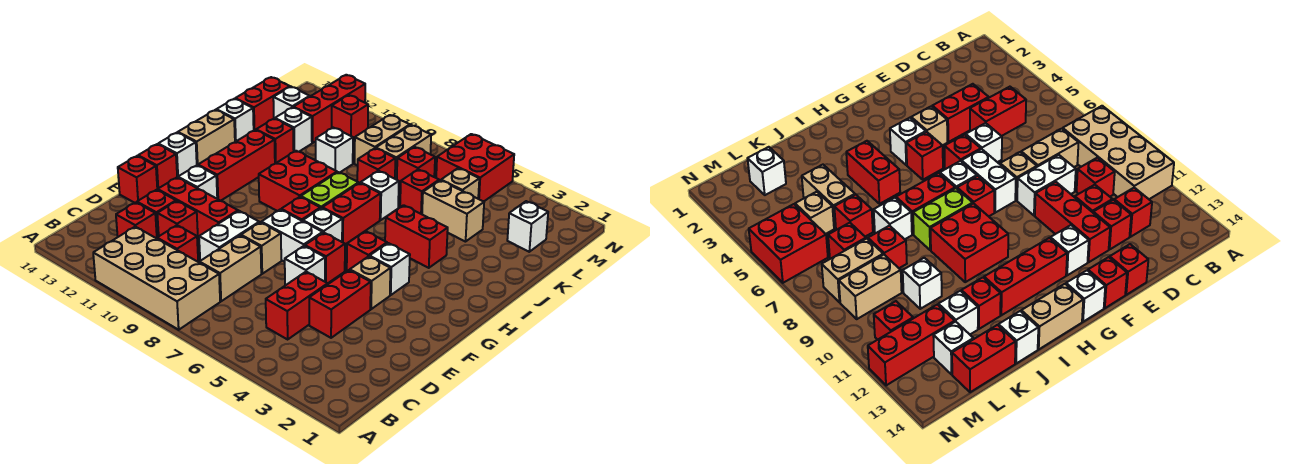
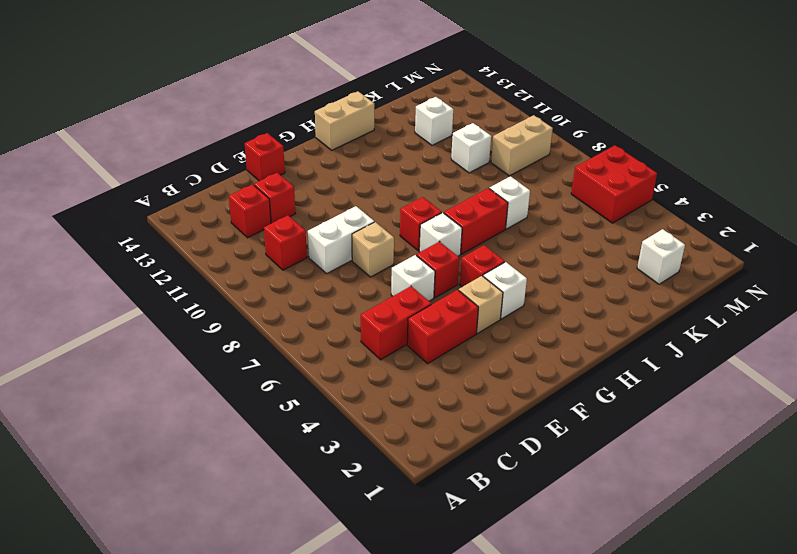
none -> tan brick A8:B11 level 1
none -> tan brick C8:D8 level 1
none -> red brick D11 level 1
none -> red brick E10:E12 level 1

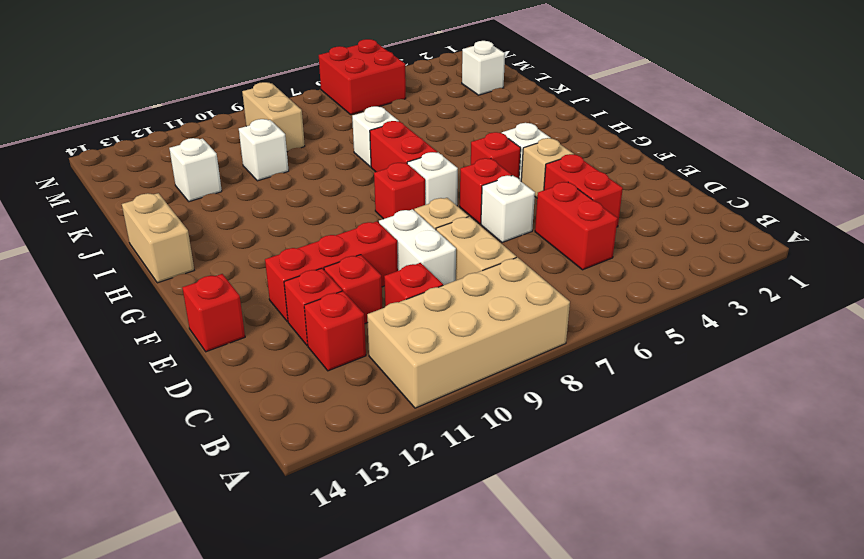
none -> white brick F7:F8 level 1
none -> white brick F12 level 1
none -> red brick F14 level 1
none -> red brick G12:I12 level 1

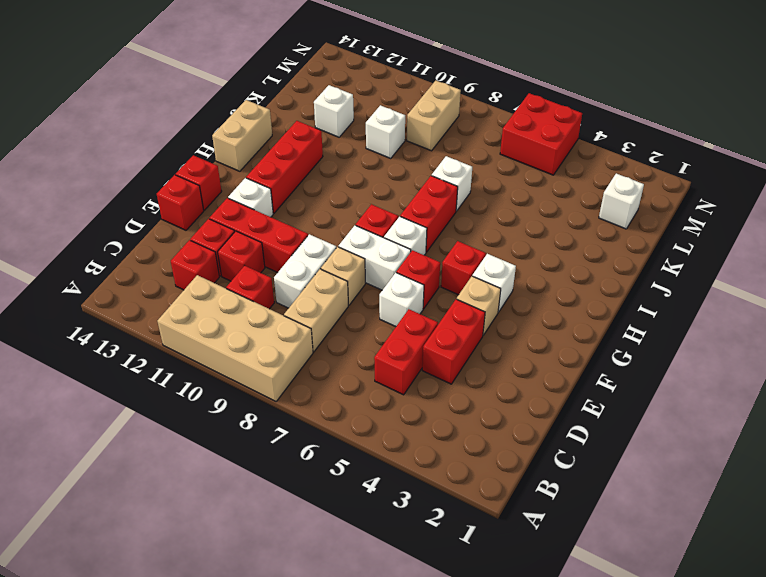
none -> white brick G14 level 1
none -> lime brick H8:I8 level 1
none -> red brick H9:I10 level 1
none -> red brick I4:I5 level 1

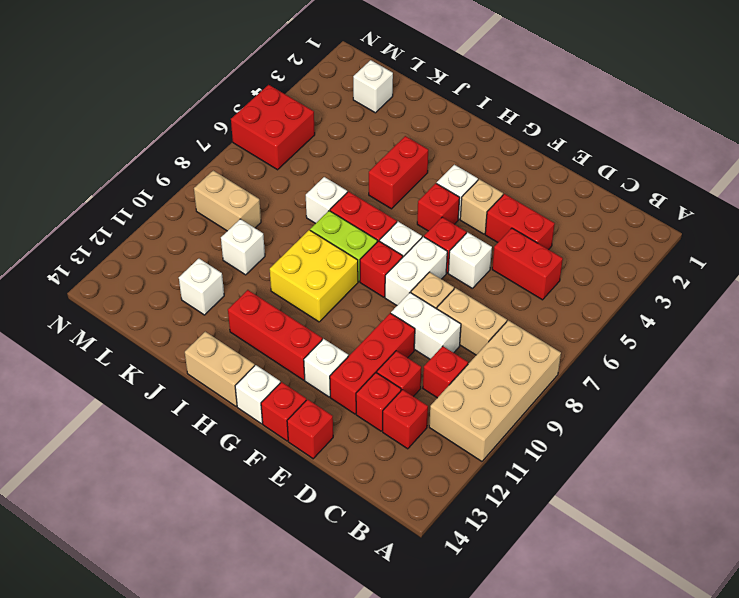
yellow brick H9:I10 level 1 -> red brick H9:I10 level 1
none -> red brick J12 level 1
none -> white brick J14 level 1
none -> tan brick K4:K5 level 1
none -> red brick K6 level 1

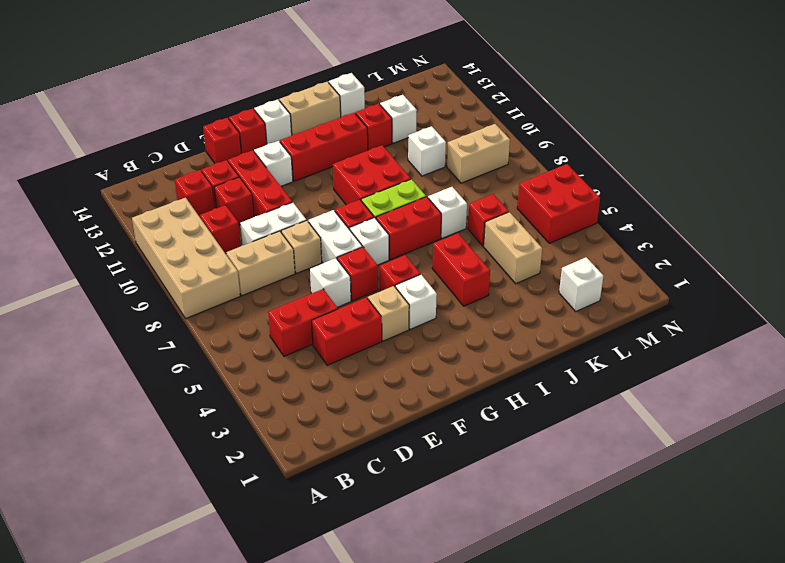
none -> red brick K8 level 1
none -> red brick K14:L14 level 1
none -> tan brick L5 level 1
none -> red brick L7 level 1

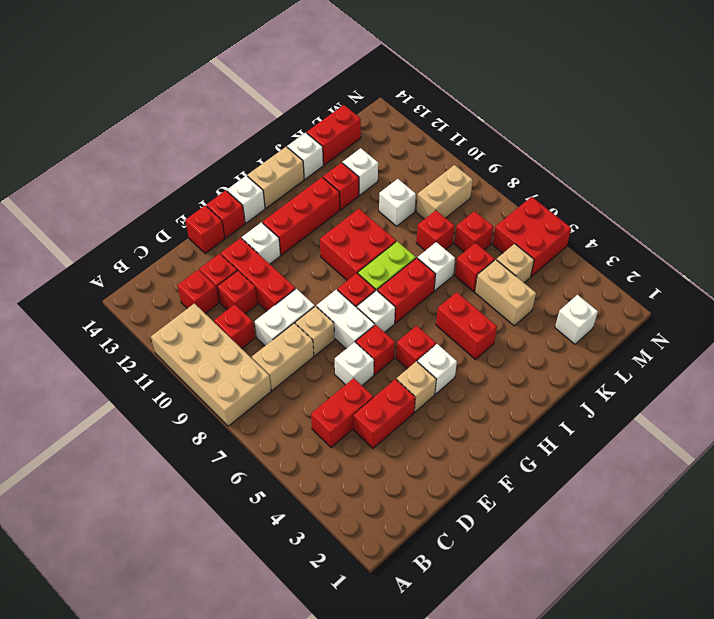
none -> tan brick L8:M8 level 1
none -> red brick L12:N12 level 1
none -> white brick L13 level 1
none -> red brick M11 level 1

